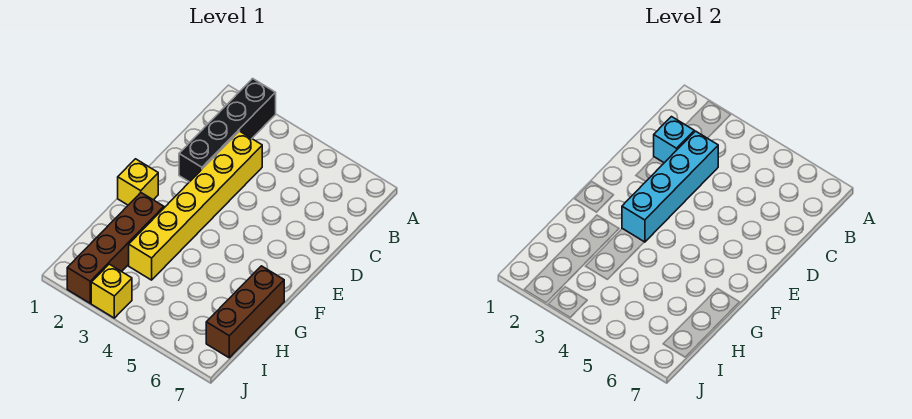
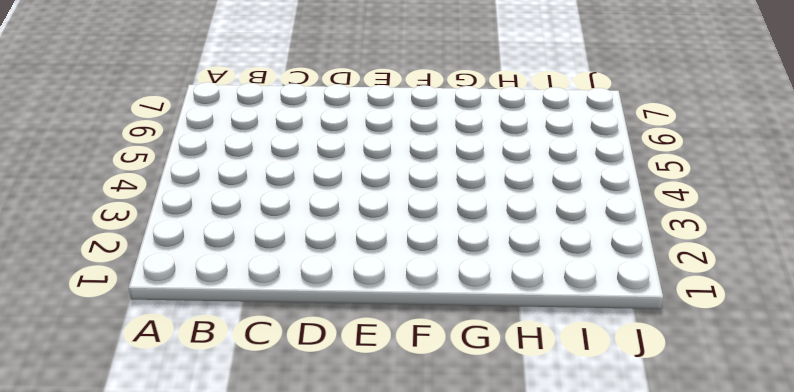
none -> black brick A2:D2 level 1
none -> yellow brick C3:H3 level 1

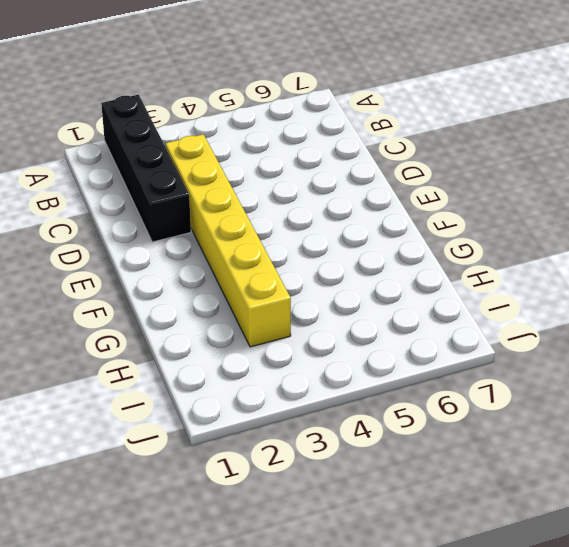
none -> yellow brick F1 level 1
none -> brown brick G2:J2 level 1

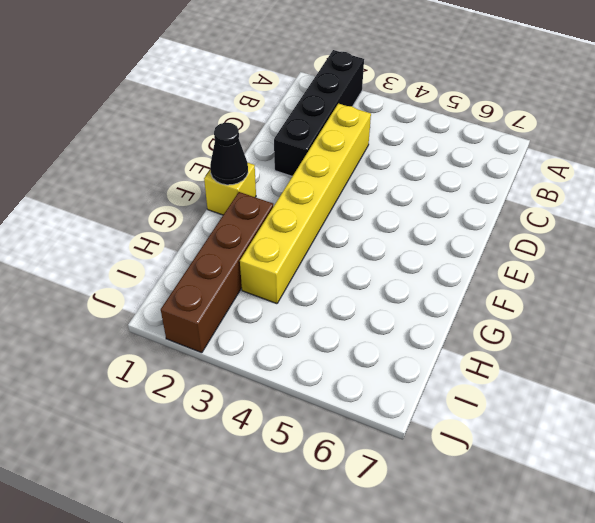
black cone F1 level 2 -> none
none -> brown brick G7:I7 level 1
none -> yellow brick J3 level 1

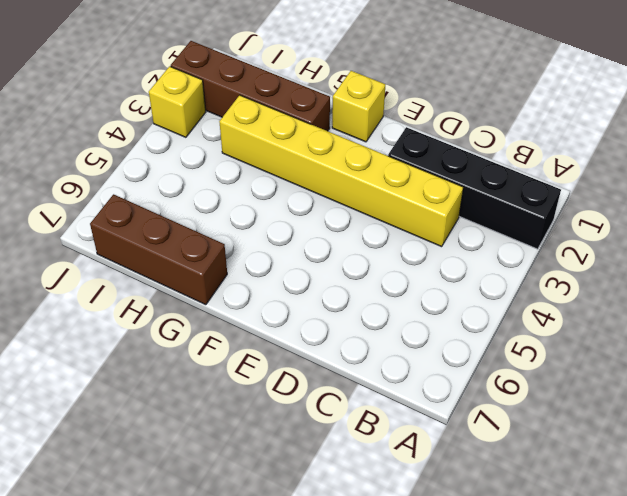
none -> cyan brick C2 level 2
none -> cyan brick C3:F3 level 2

